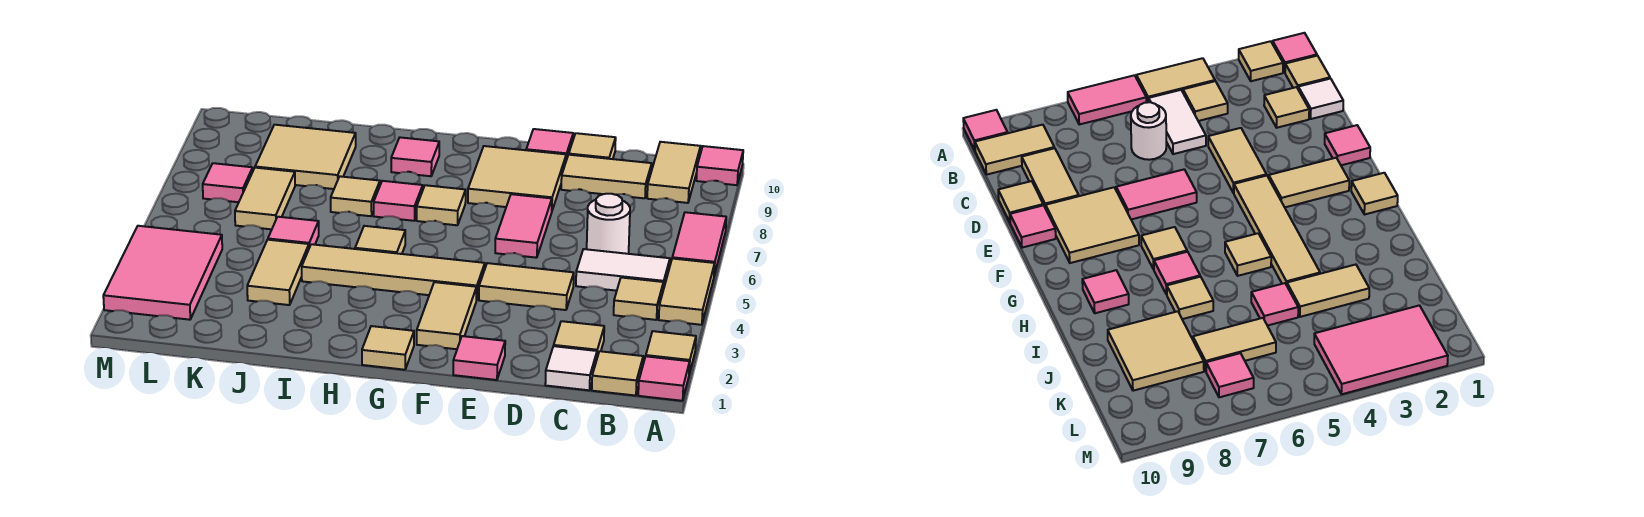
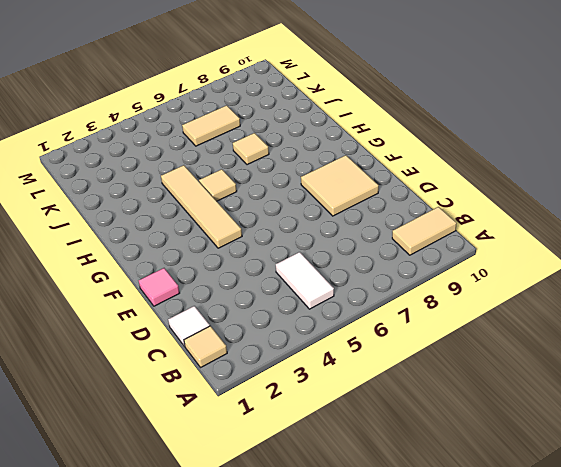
none -> pink tile A1 level 1
none -> tan tile A2 level 1
none -> tan tile A4:A5 level 1
none -> pink tile A6:A7 level 1

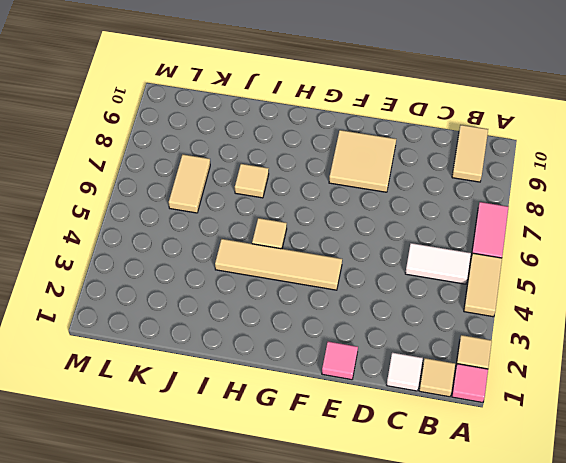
none -> pink tile A10 level 1
none -> tan tile B4 level 1
none -> tan tile C2 level 1
none -> white round brick C6 level 1

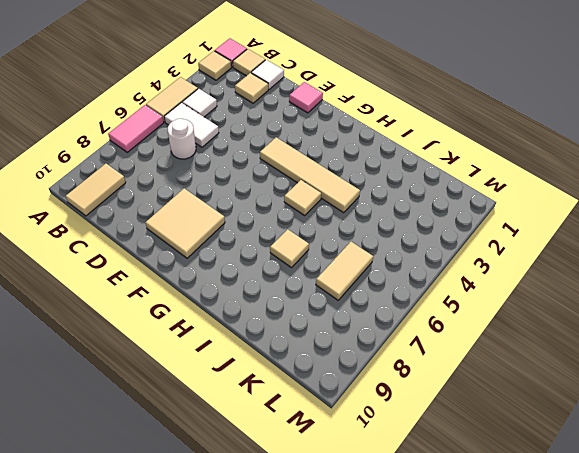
white tile B4 level 1 -> tan tile B4 level 1
none -> pink tile A10 level 1
none -> tan tile C9:D9 level 1
none -> tan tile D4:E4 level 1
none -> tan tile D10 level 1

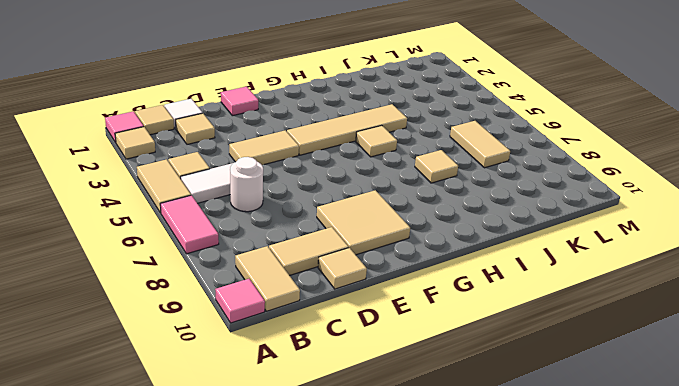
none -> pink tile E6:E7 level 1
none -> pink tile E10 level 1
none -> tan tile F2:F3 level 1
none -> tan tile G1 level 1

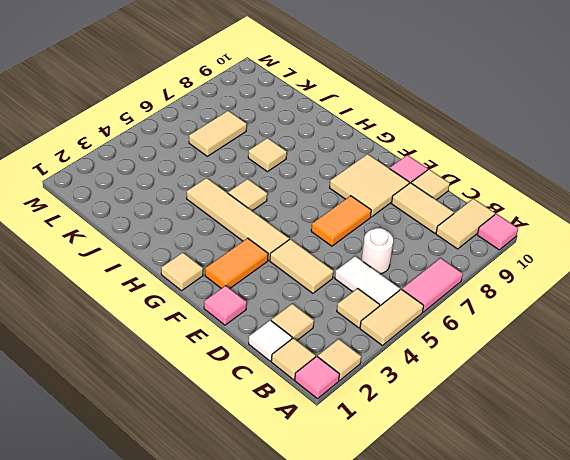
orange tile E6:E7 level 1 -> pink tile E6:E7 level 1
orange tile F2:F3 level 1 -> tan tile F2:F3 level 1
none -> tan tile G7 level 1
none -> pink tile H7 level 1
none -> pink tile H9 level 1
none -> tan tile J3:J4 level 1

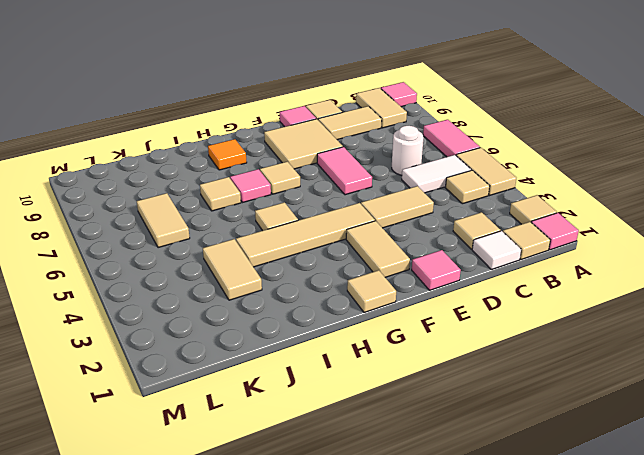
orange tile H9 level 1 -> pink tile H9 level 1
none -> pink tile J5 level 1
none -> tan tile J8:K9 level 1
none -> pink tile L2:M4 level 1
none -> pink tile L7 level 1

